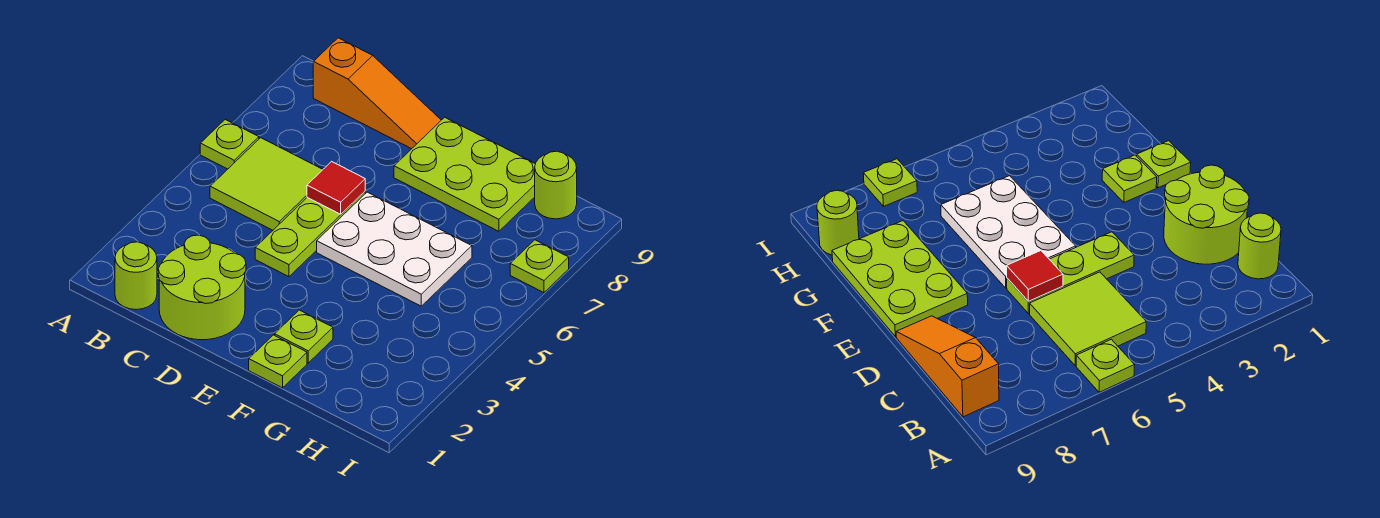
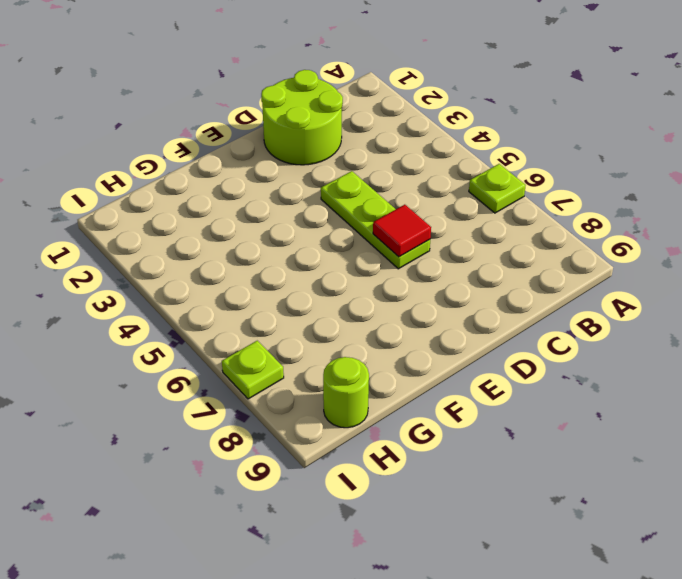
none -> lime round brick B1 level 1
none -> lime tile B5:C6 level 1
none -> orange slope B9:D9 level 1 top B

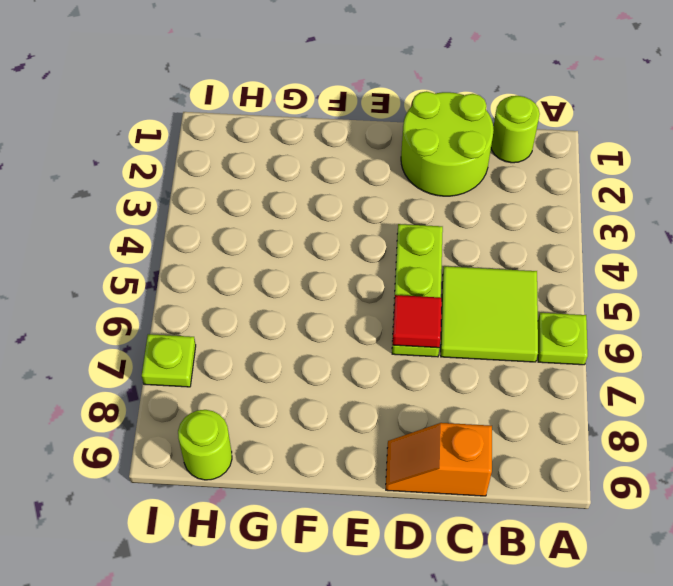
orange slope C9:D9 level 1 top C -> orange slope B9:D9 level 1 top B
none -> white plate E5:G6 level 1
none -> lime plate E8:G9 level 1
none -> lime plate F1 level 1

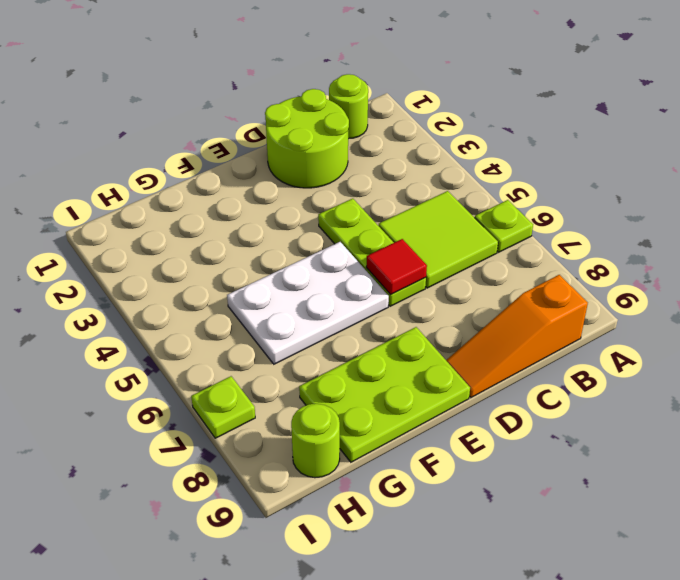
none -> lime plate F1 level 1
none -> lime plate F2 level 1

